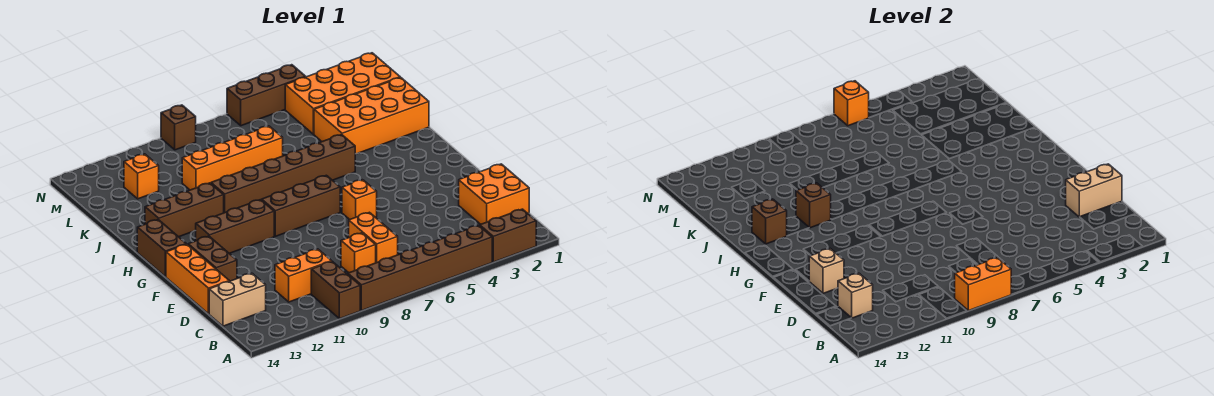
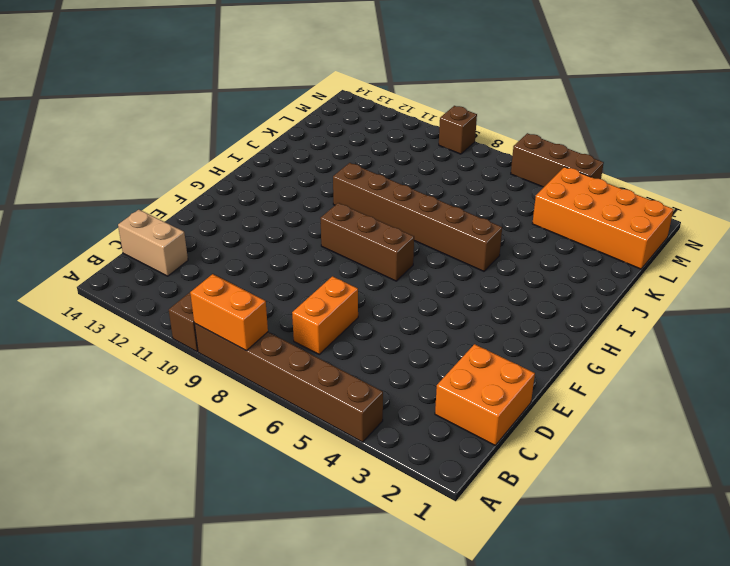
none -> brown brick A2:A3 level 1
none -> orange brick C8 level 1
none -> orange brick C10:C11 level 1

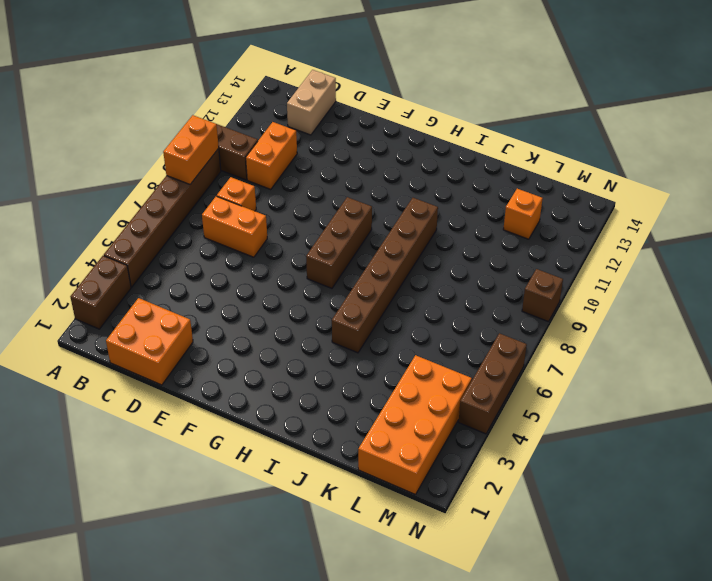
none -> orange brick D14:F14 level 1
none -> brown brick E13:F13 level 1
none -> orange brick F6 level 1

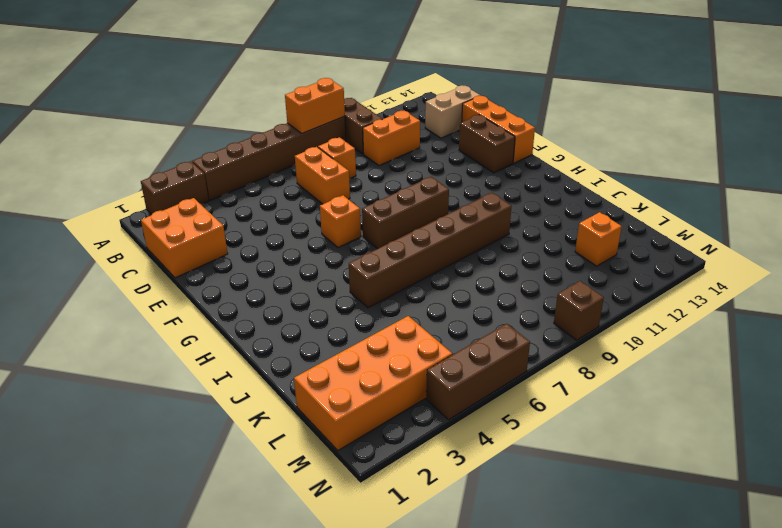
none -> brown brick G10:G12 level 1
none -> brown brick G14:H14 level 1
none -> brown brick I11:I13 level 1

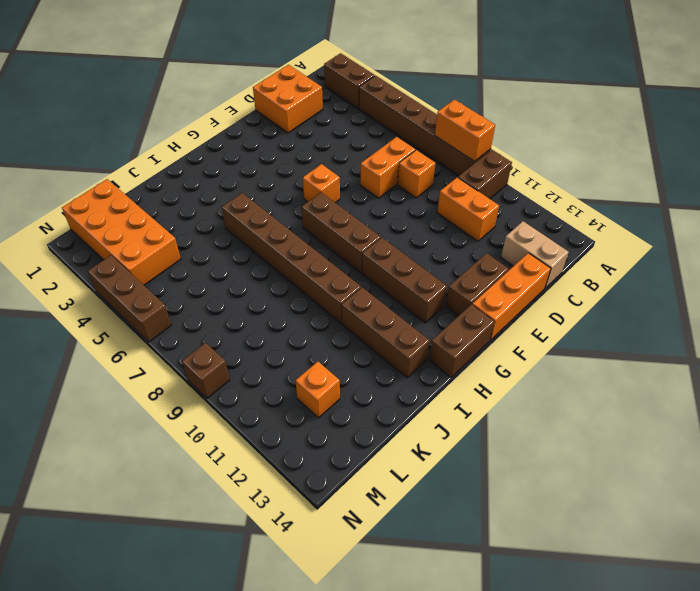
none -> orange brick J1:K4 level 1
none -> orange brick K7:K10 level 1
none -> tan brick C13 level 2

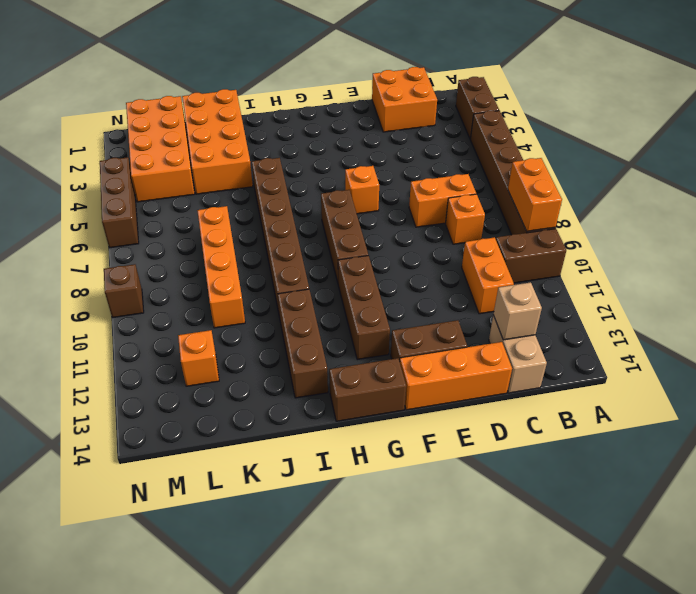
none -> tan brick D1:D2 level 2
none -> tan brick E13 level 2
none -> brown brick I11 level 2

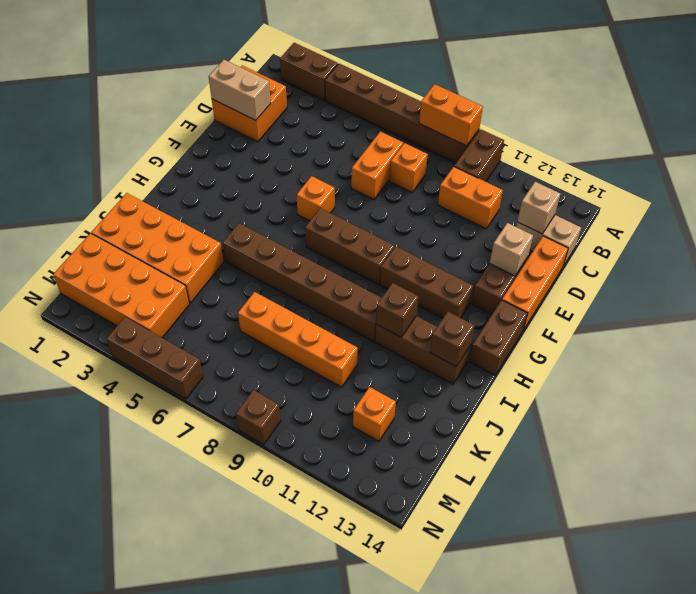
none -> orange brick N6 level 2

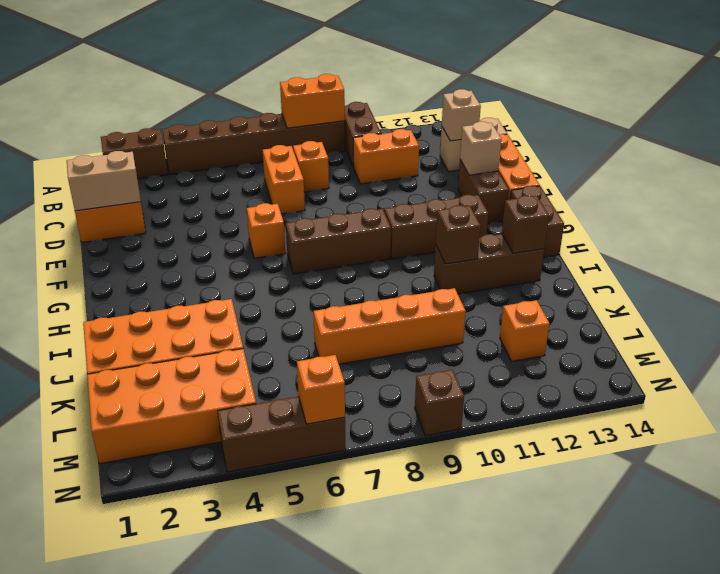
none -> brown brick I5:I10 level 1

